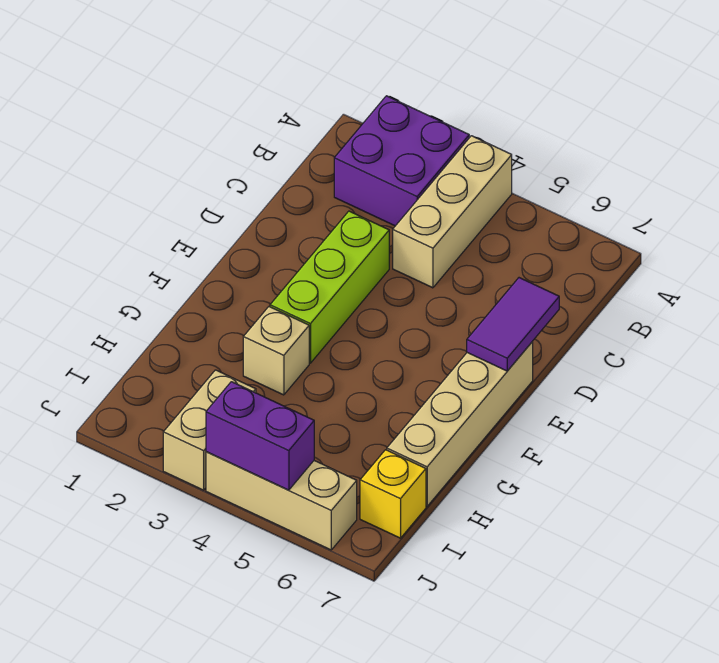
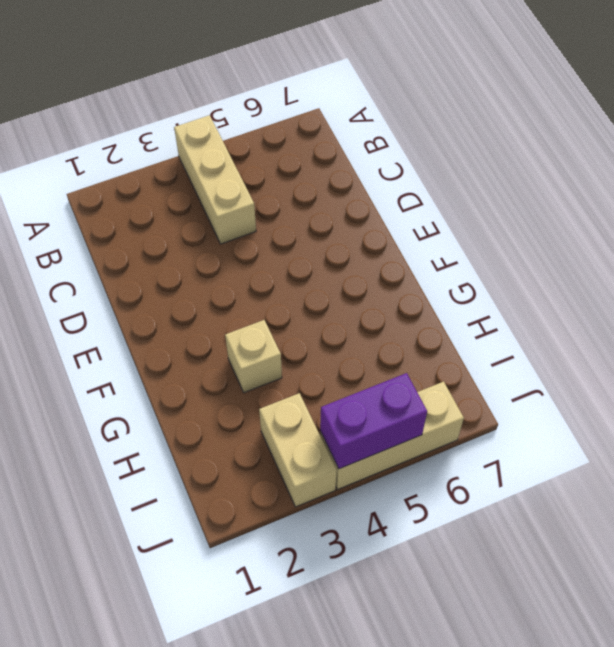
none -> purple brick A2:B3 level 1
none -> lime brick D3:F3 level 1

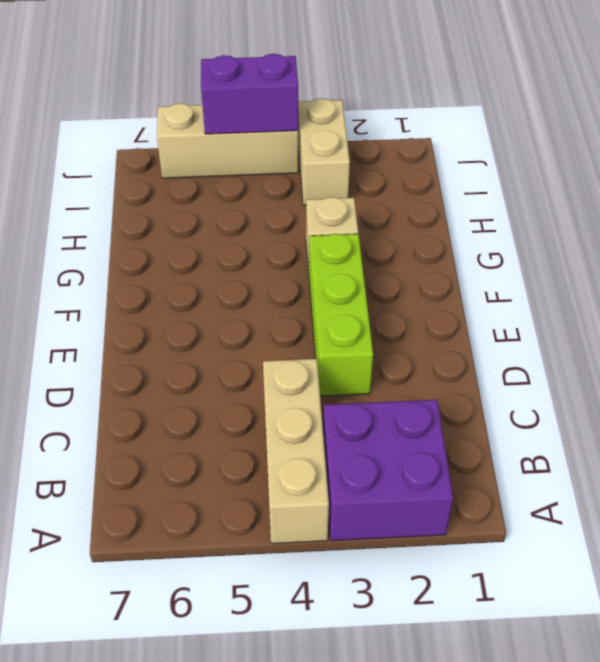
none -> tan brick E7:H7 level 1
none -> yellow brick I7 level 1

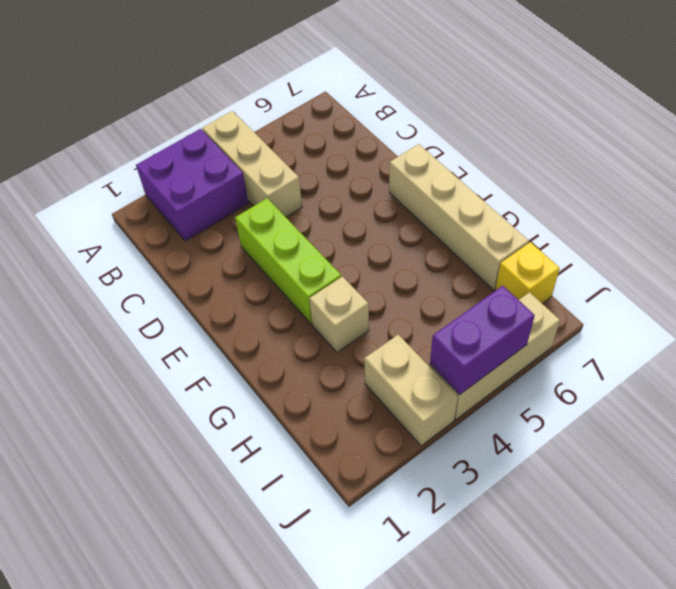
none -> purple tile D7:E7 level 2

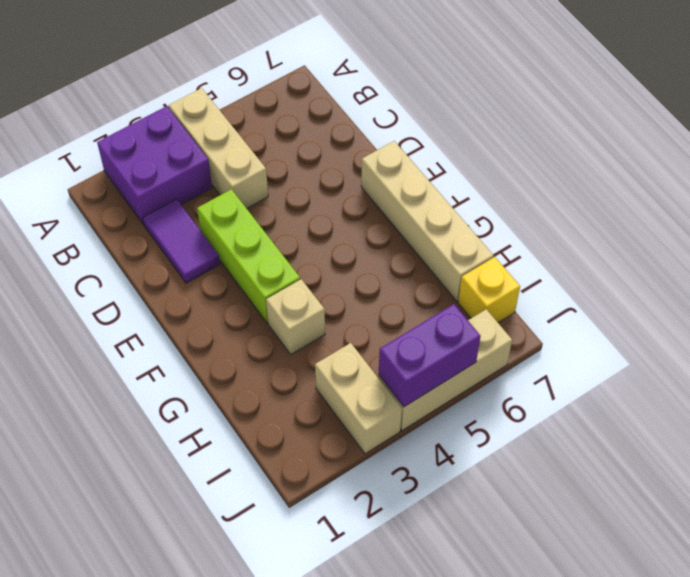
purple tile C2:D2 level 1 -> purple tile D7:E7 level 2

